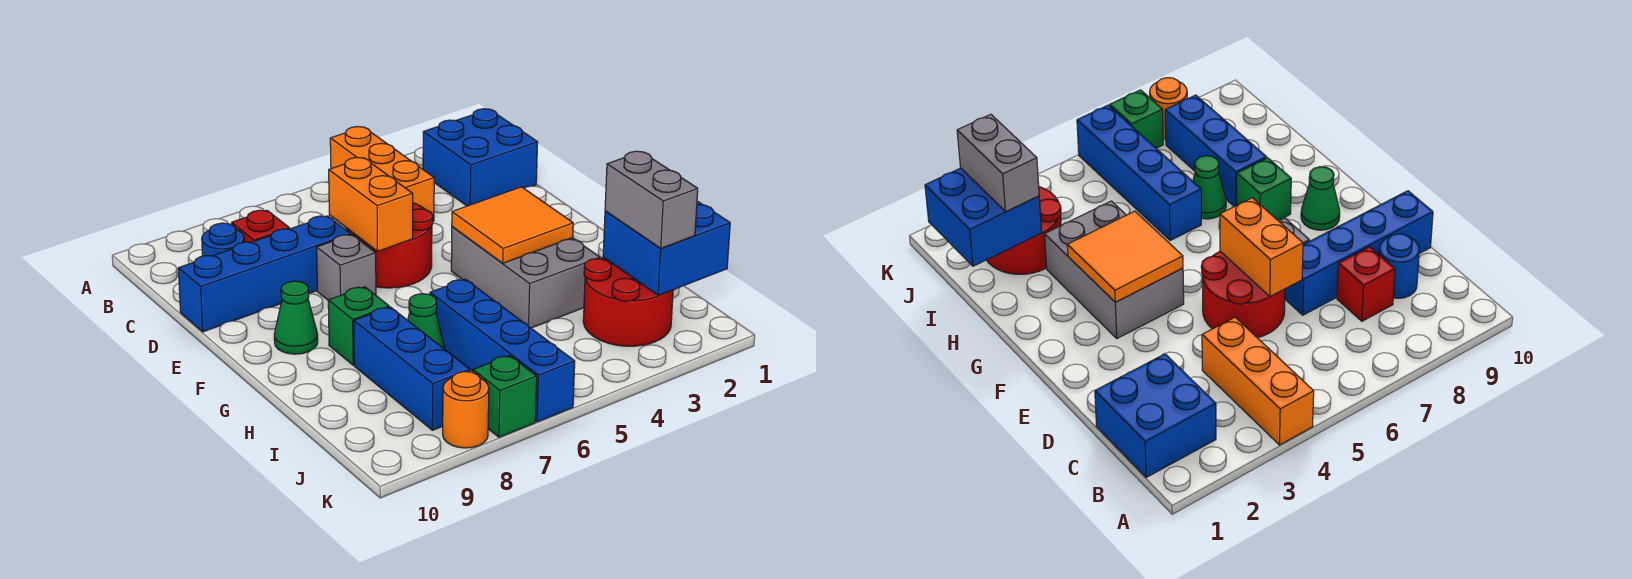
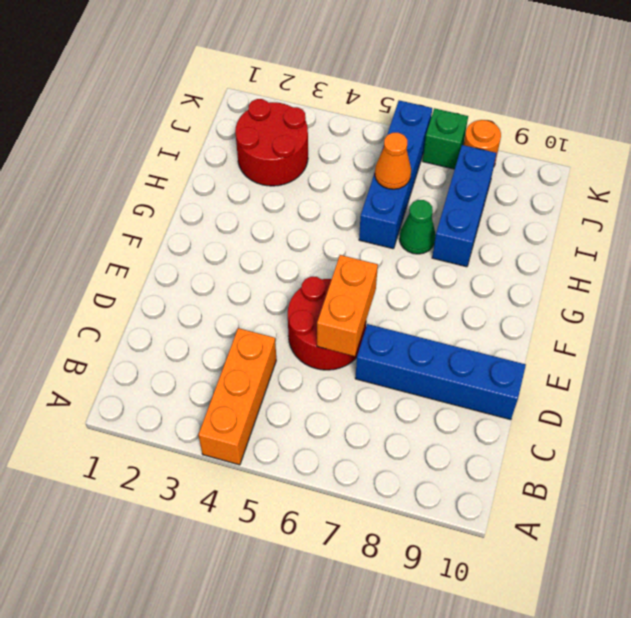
orange cone I6 level 2 -> none
none -> blue brick B1:C2 level 1
none -> red brick C8 level 1
none -> blue round brick C9 level 1

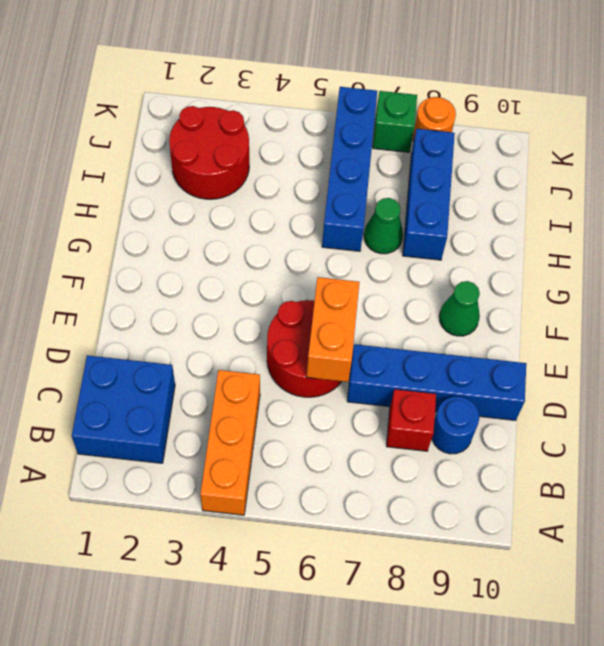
none -> grey brick E7 level 1
none -> grey brick F3:H4 level 1
none -> green brick G8 level 1

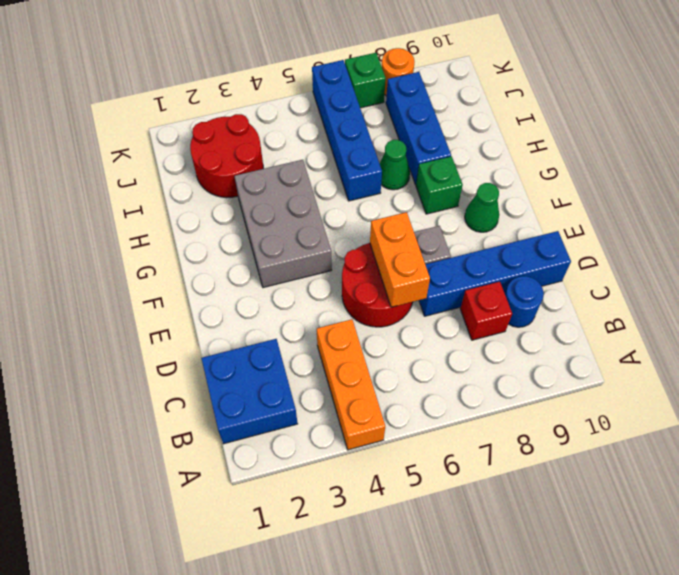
none -> orange tile F3:G4 level 2
none -> blue brick I1:J2 level 2
none -> grey brick I2:J2 level 3

